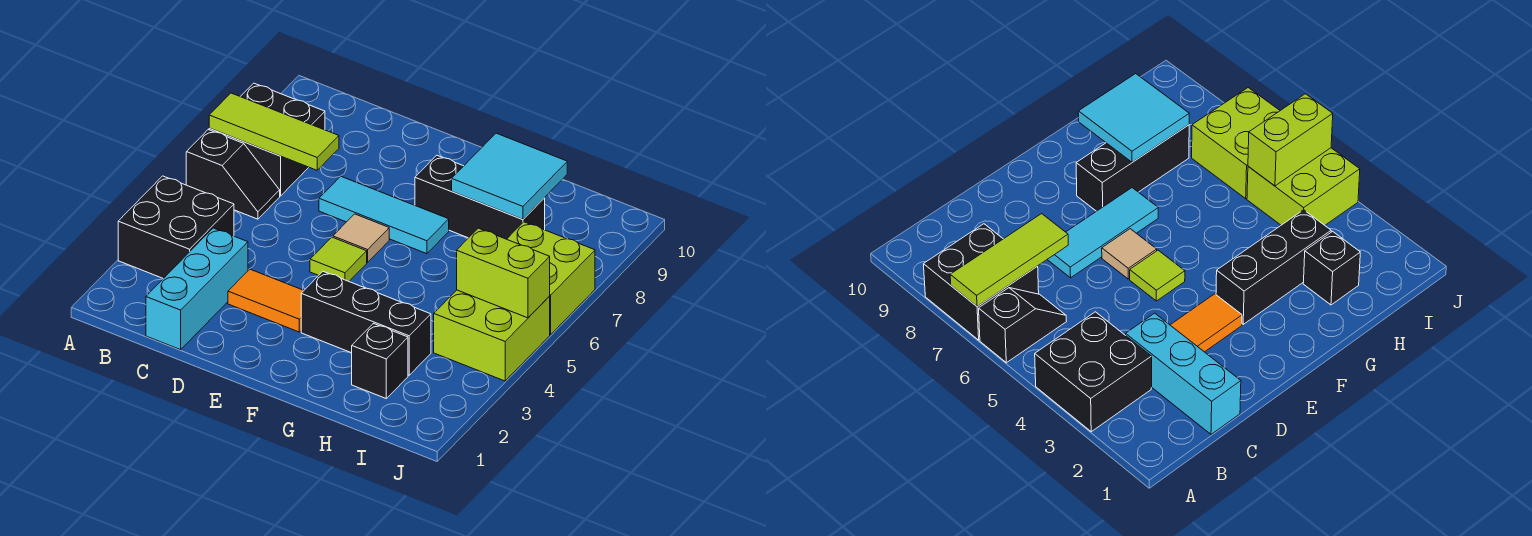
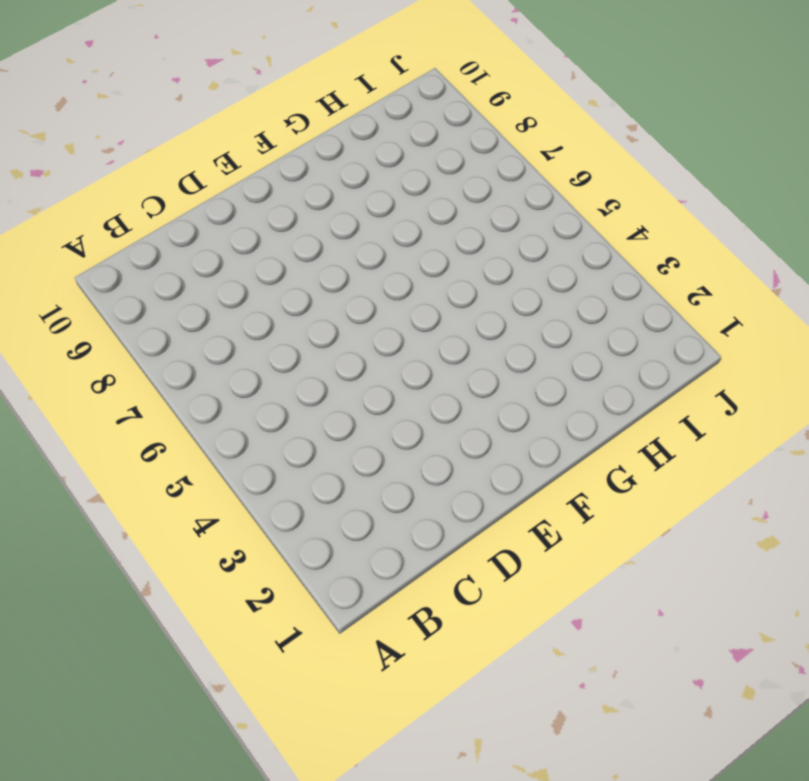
none -> black brick A3:B4 level 1
none -> black slope A6:B6 level 1 top A
none -> black brick A7:B8 level 1

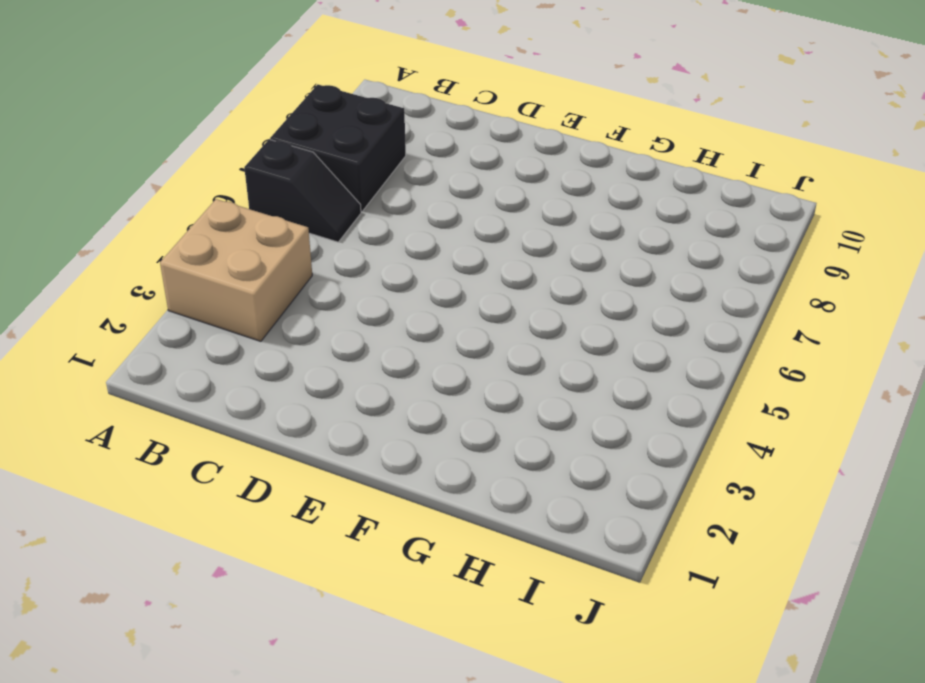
tan brick A3:B4 level 1 -> black brick A3:B4 level 1
none -> cyan brick C1:C3 level 1
none -> orange tile D3:E3 level 1
none -> cyan tile D7:F7 level 1

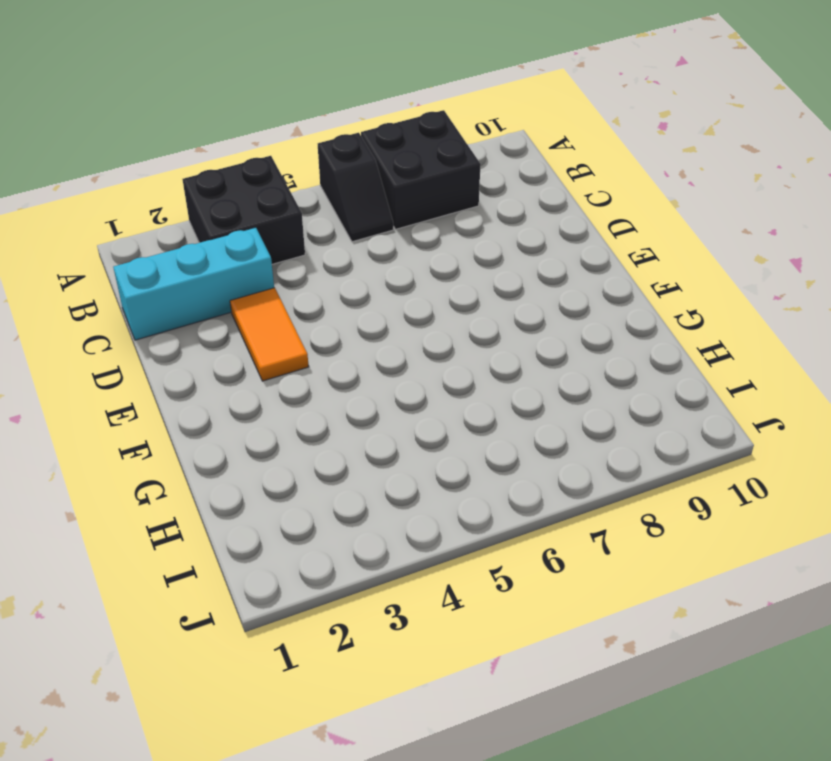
none -> cyan tile D7:F7 level 1
none -> lime tile E5 level 1
none -> tan tile E6 level 1

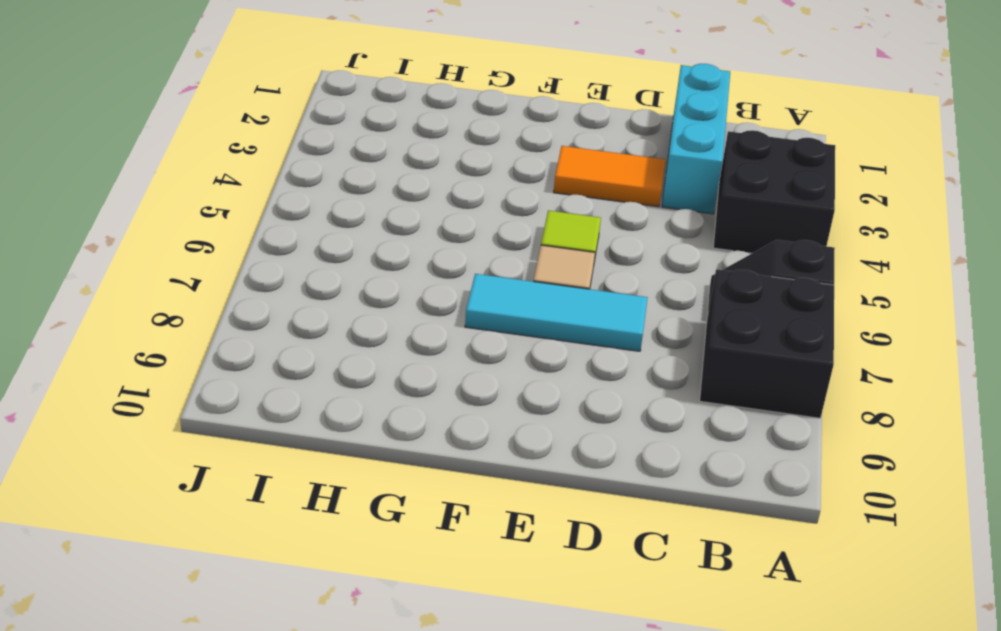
none -> black brick F3:H3 level 1
none -> black brick F8:H8 level 1
none -> black brick H2 level 1

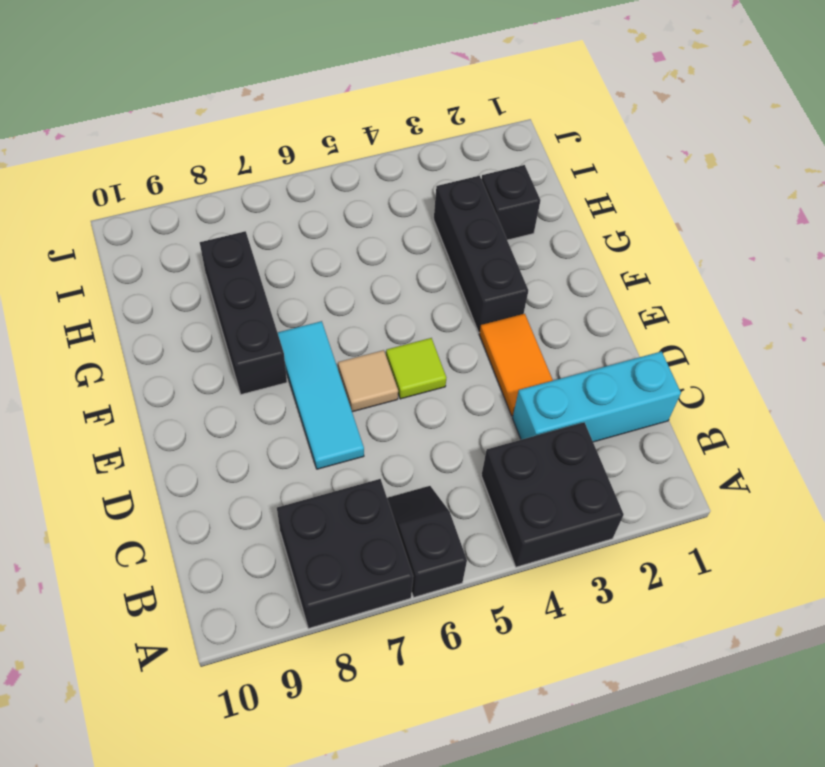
none -> lime brick I4:J5 level 1
none -> lime brick I6:J7 level 1
none -> lime tile A7:C7 level 2

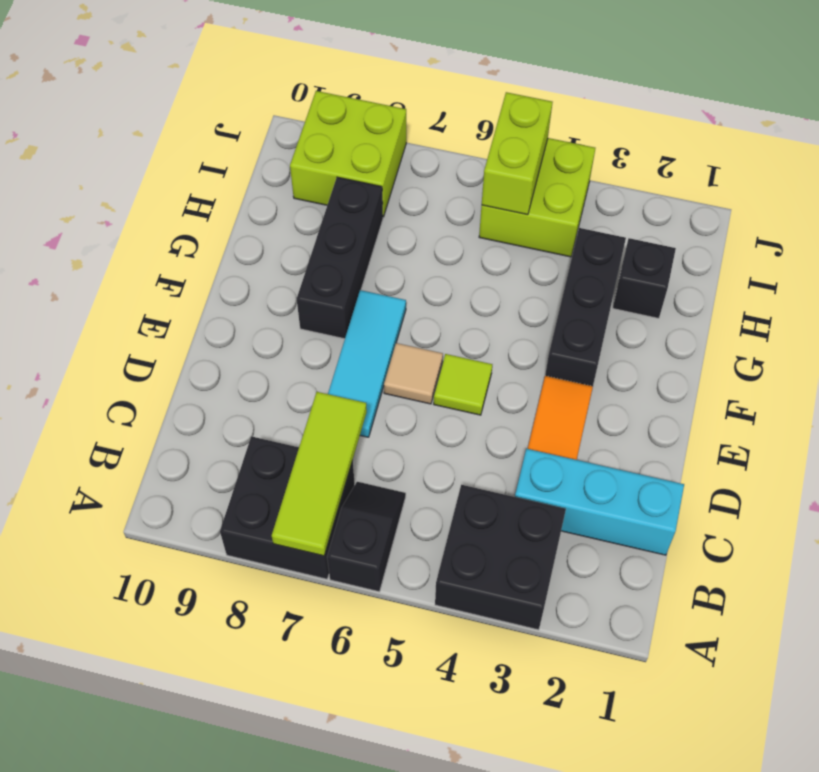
lime brick I8:J9 level 1 -> lime brick I6:J7 level 1
none -> cyan tile G8:H9 level 2

